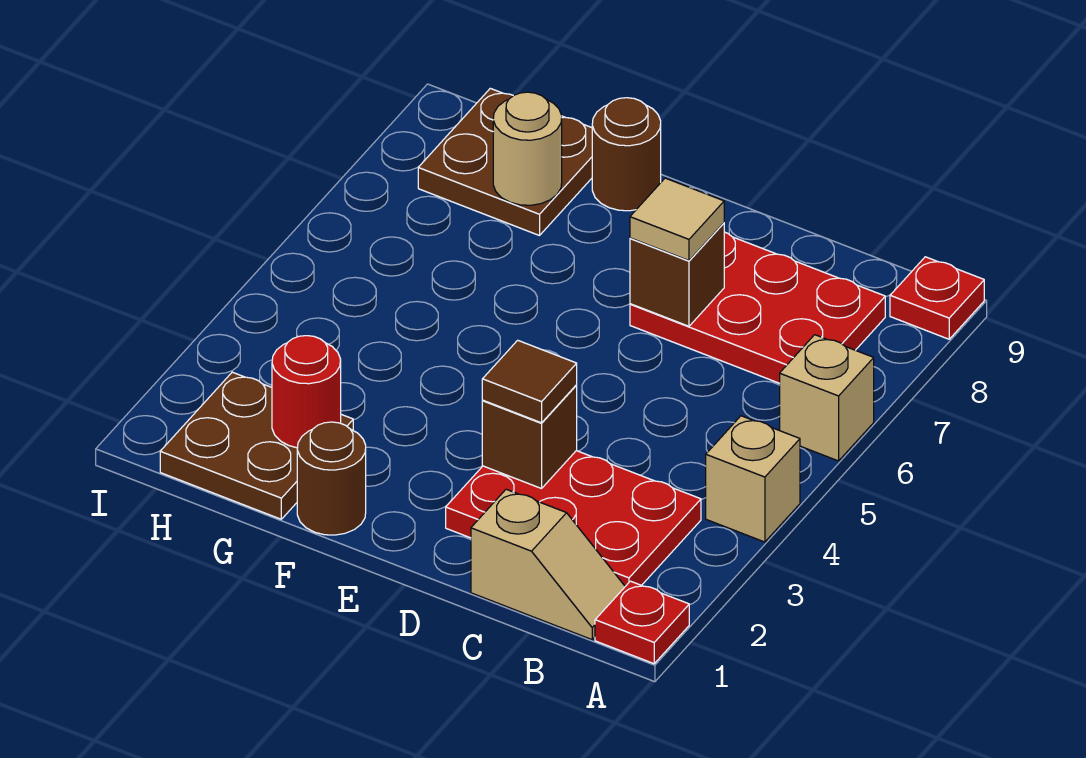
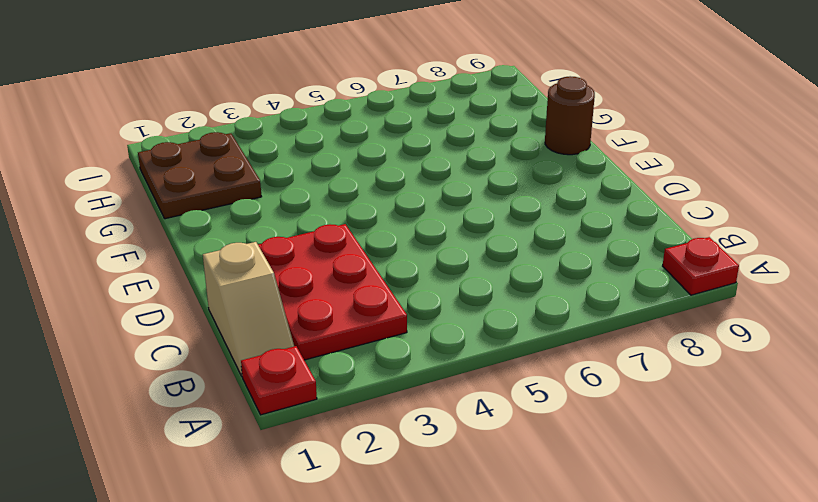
none -> tan brick A4 level 1
none -> tan brick A6 level 1
none -> red plate B7:D8 level 1

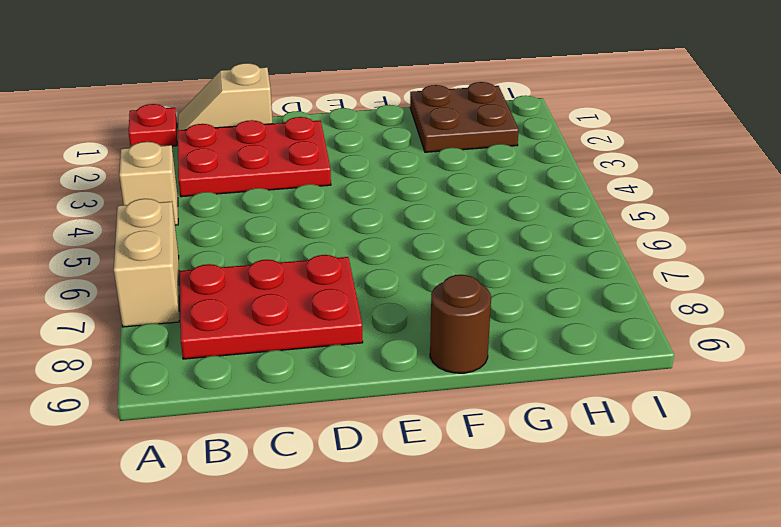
tan brick A6:A7 level 1 -> tan brick A6 level 1
none -> red plate A9 level 1
none -> brown round brick F1 level 1
none -> brown plate G8:H9 level 1

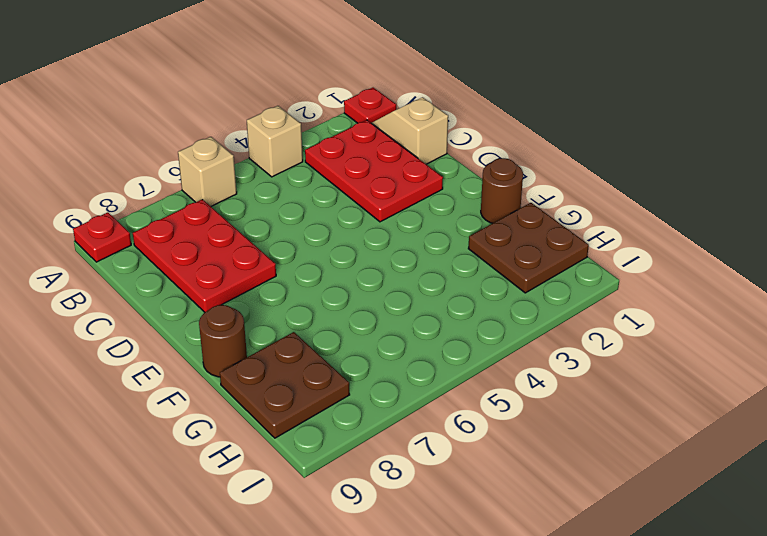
none -> brown brick D3 level 2
none -> brown brick D7 level 2
none -> red round brick G2 level 2

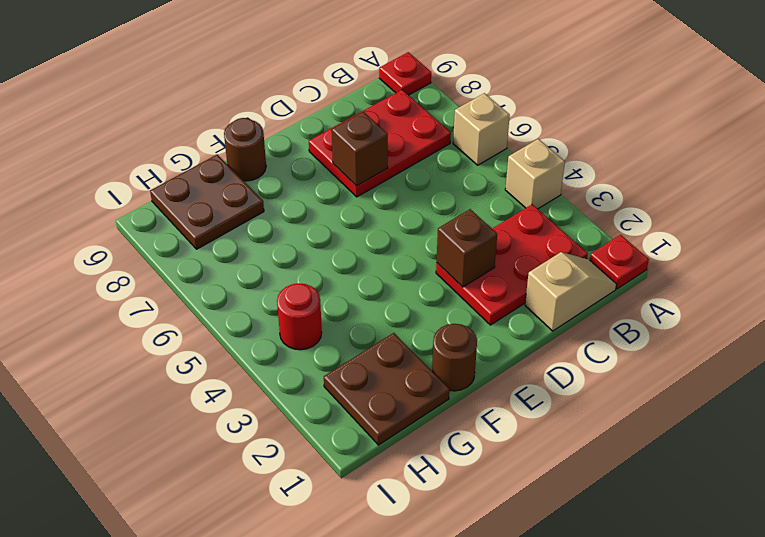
red round brick H4 level 1 -> red round brick G2 level 2
none -> tan round brick G8 level 2
none -> brown tile D3 level 3
none -> tan tile D7 level 3

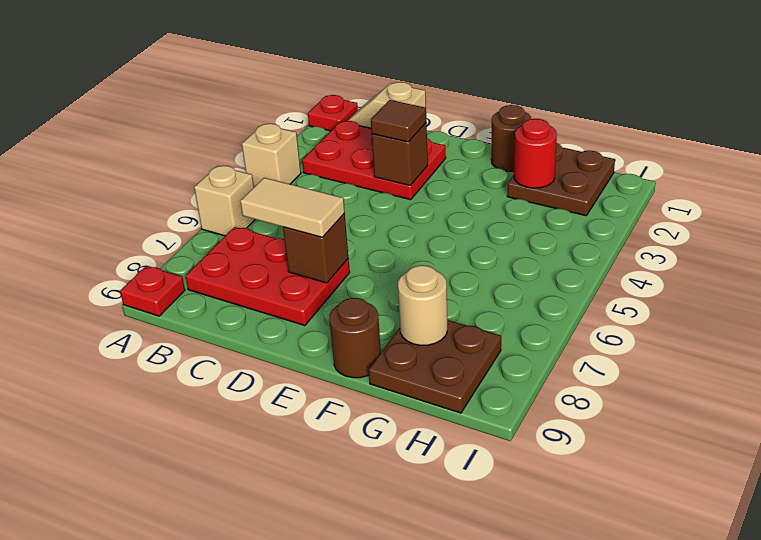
tan tile C7:D7 level 3 -> tan tile D7 level 3

